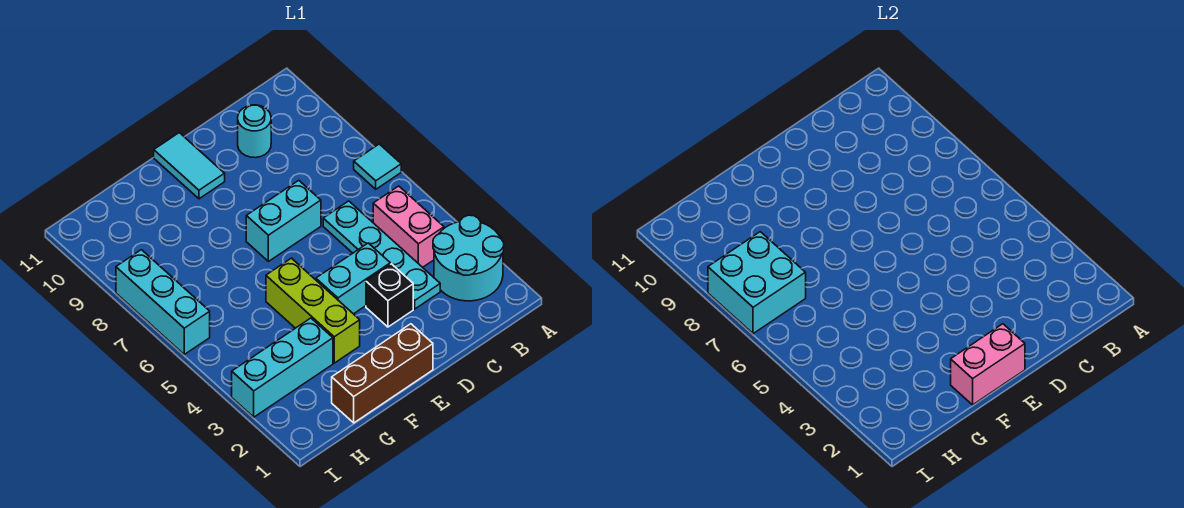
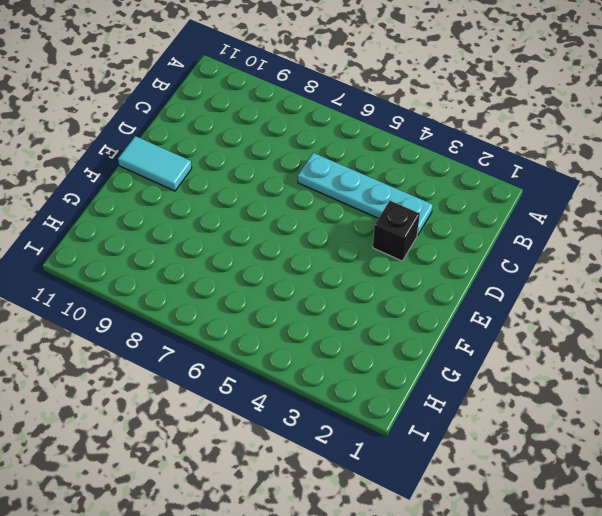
none -> cyan round brick A2:B3 level 1
none -> cyan tile A7 level 1
none -> pink brick B4:B5 level 1

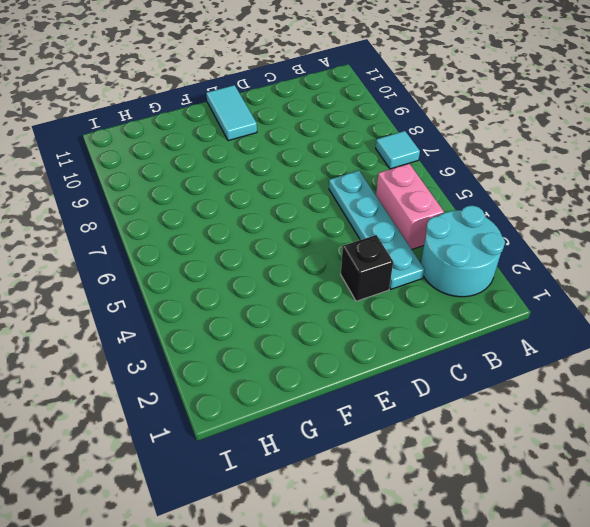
none -> cyan round brick C10 level 1
none -> cyan brick D4:E4 level 1
none -> cyan brick D7:E7 level 1

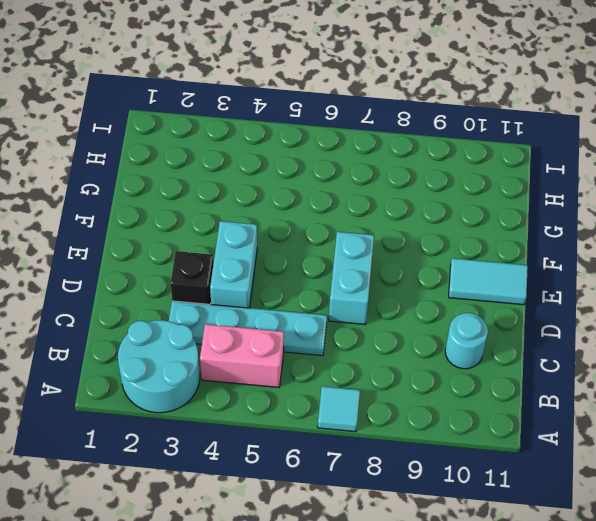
none -> brown brick E1:G1 level 1
none -> lime brick F3:F5 level 1
none -> cyan brick G3:I3 level 1

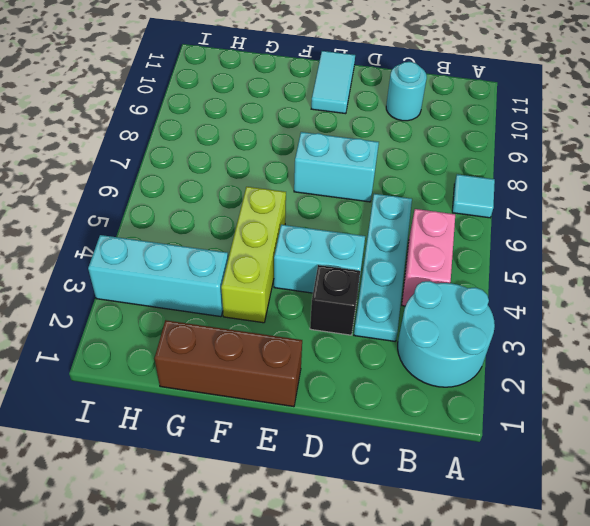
none -> cyan brick I6:I8 level 1
none -> pink brick E1:F1 level 2
none -> cyan brick H7:I8 level 2

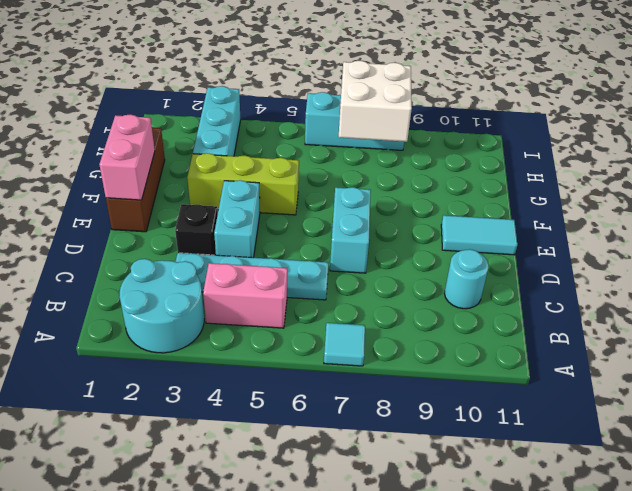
white brick H7:I8 level 2 -> cyan brick H7:I8 level 2

